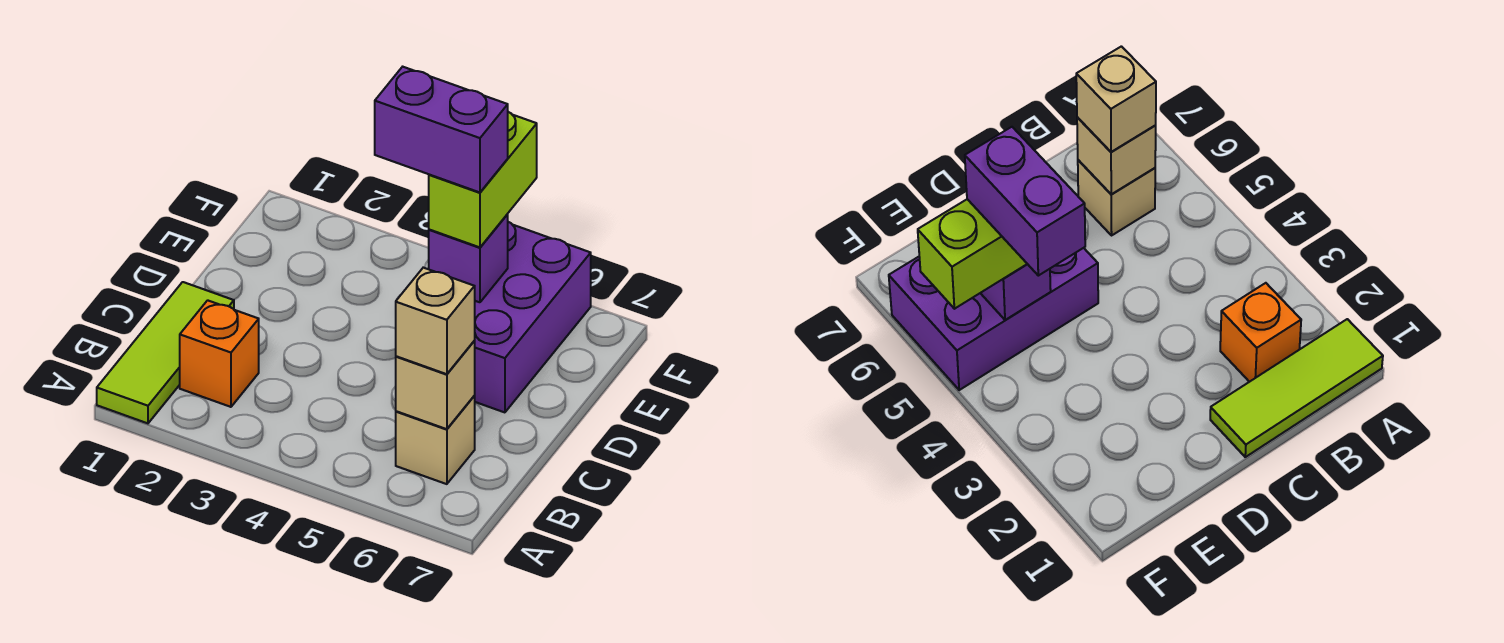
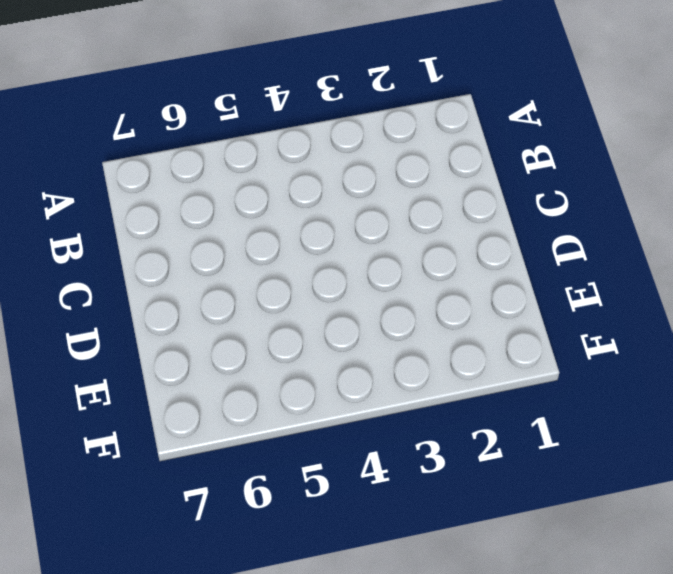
none -> lime tile A1:C1 level 1
none -> orange brick B2 level 1

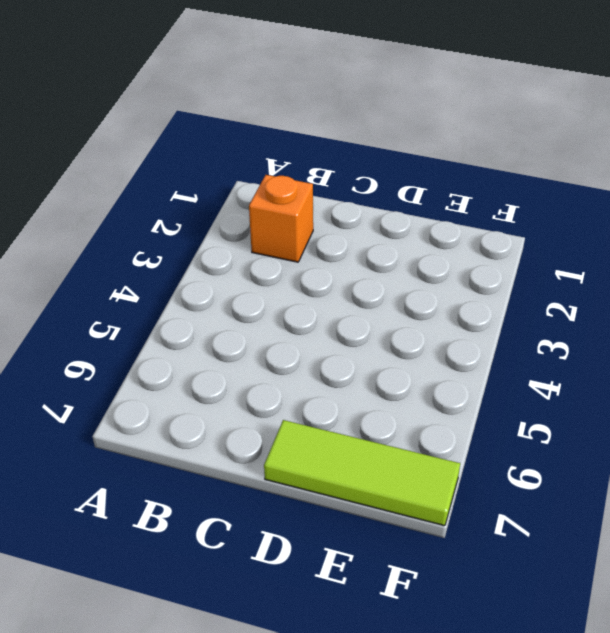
lime tile D7:F7 level 1 -> lime tile A1:C1 level 1
none -> tan brick B6 level 1
none -> purple brick D5:F6 level 1

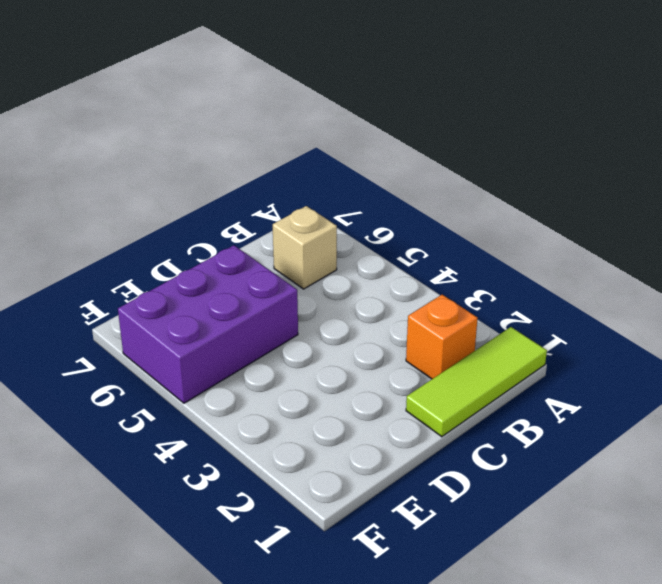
none -> tan brick B6 level 2
none -> purple brick E5 level 2

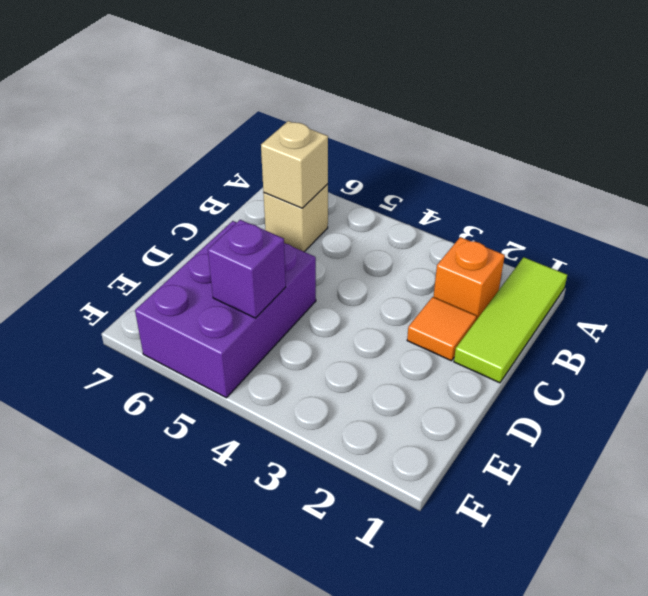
orange tile C2 level 1 -> none
none -> tan brick B6 level 3
none -> lime brick E5:F5 level 3

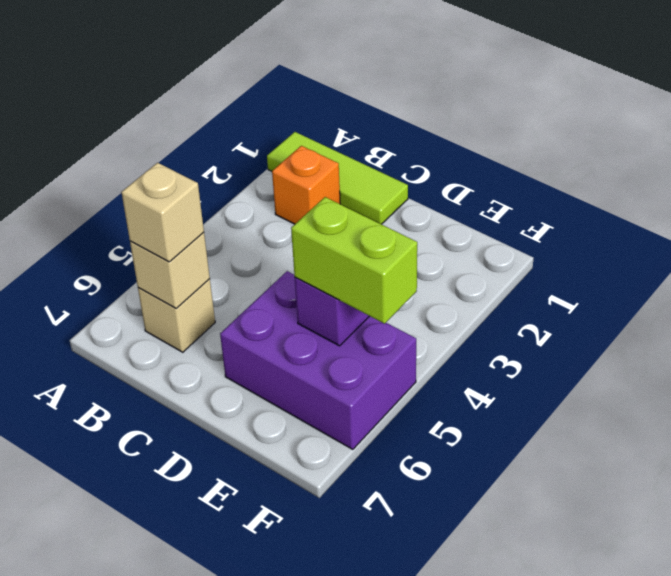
none -> purple brick E4:E5 level 4

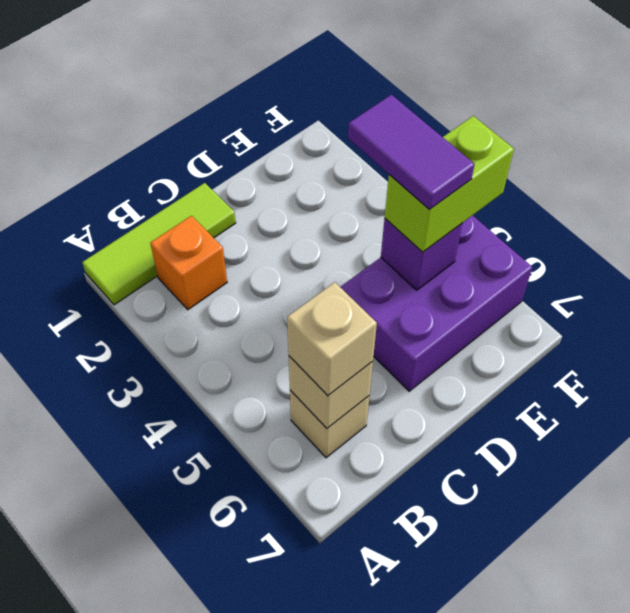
purple tile E4:E5 level 4 -> purple brick E4:E5 level 4

